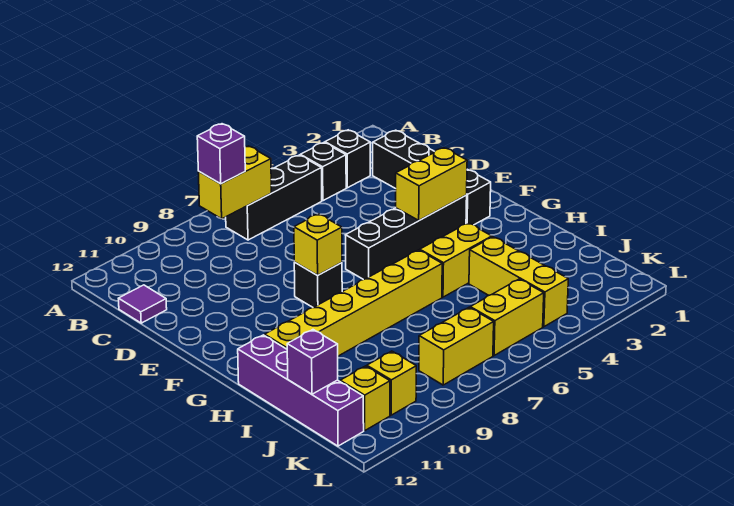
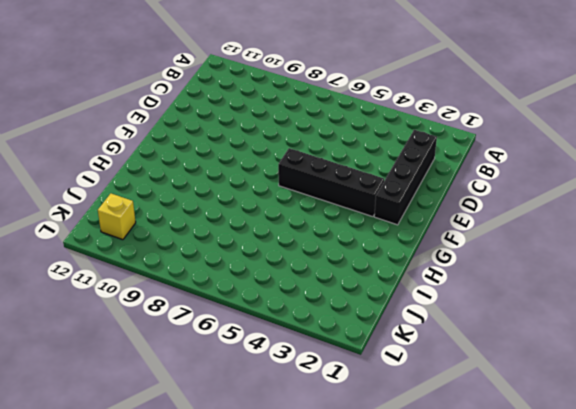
none -> black brick B3 level 1
none -> black brick B4 level 1
none -> black brick B5:B7 level 1

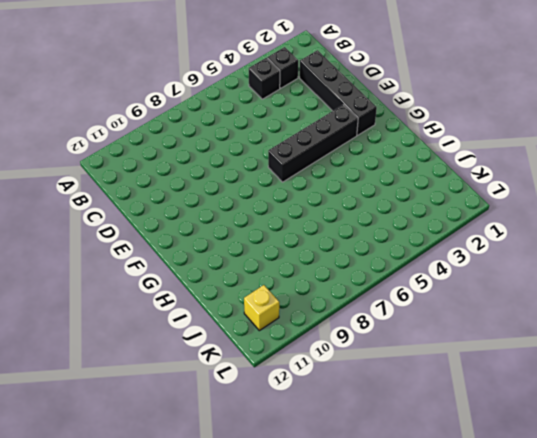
none -> black brick B5:B7 level 1
none -> purple tile C12 level 1
none -> black brick F8 level 1

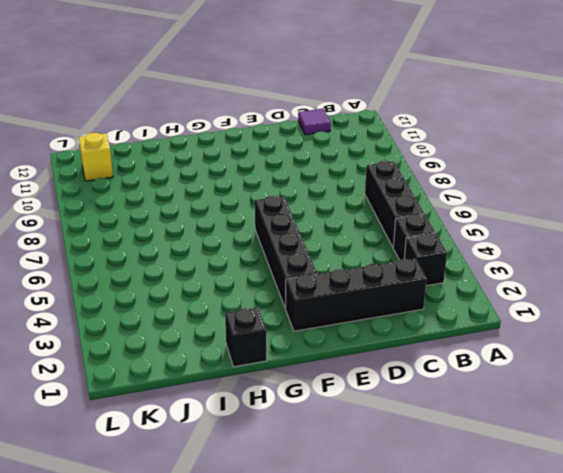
black brick H1 level 1 -> black brick F8 level 1
none -> yellow brick H4:H5 level 1
none -> yellow brick H6:H11 level 1
none -> purple brick H12:K12 level 1

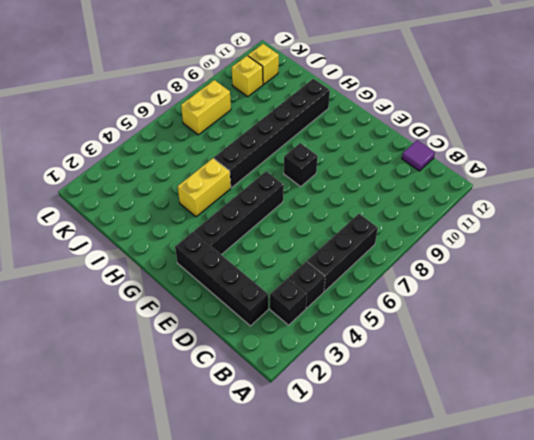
black brick H6:H11 level 1 -> yellow brick H6:H11 level 1
none -> purple brick H12:K12 level 1
none -> yellow brick I4:K4 level 1
none -> yellow brick K5:K6 level 1

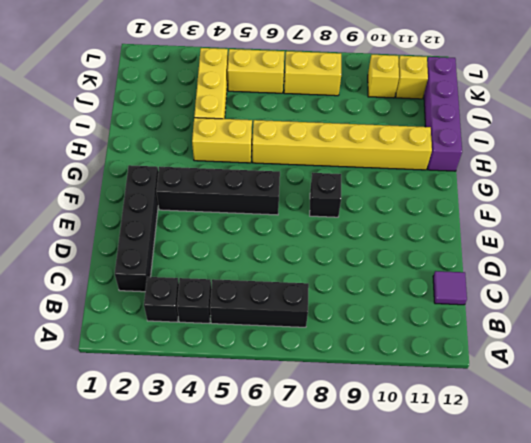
none -> yellow brick B7:B8 level 2
none -> yellow brick F3:F4 level 2
none -> yellow brick F8 level 2

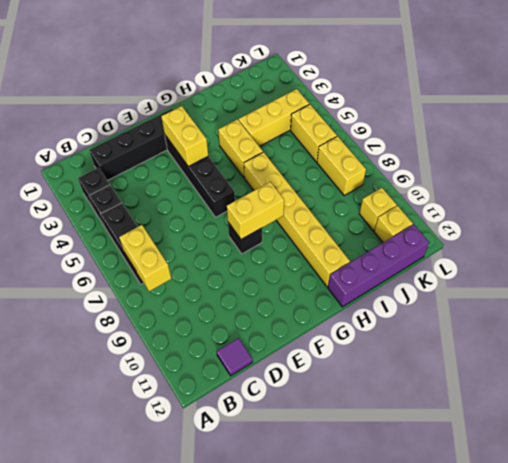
yellow brick F8:G8 level 2 -> yellow brick F8 level 2
none -> purple brick J12 level 2
none -> purple brick B8 level 3

